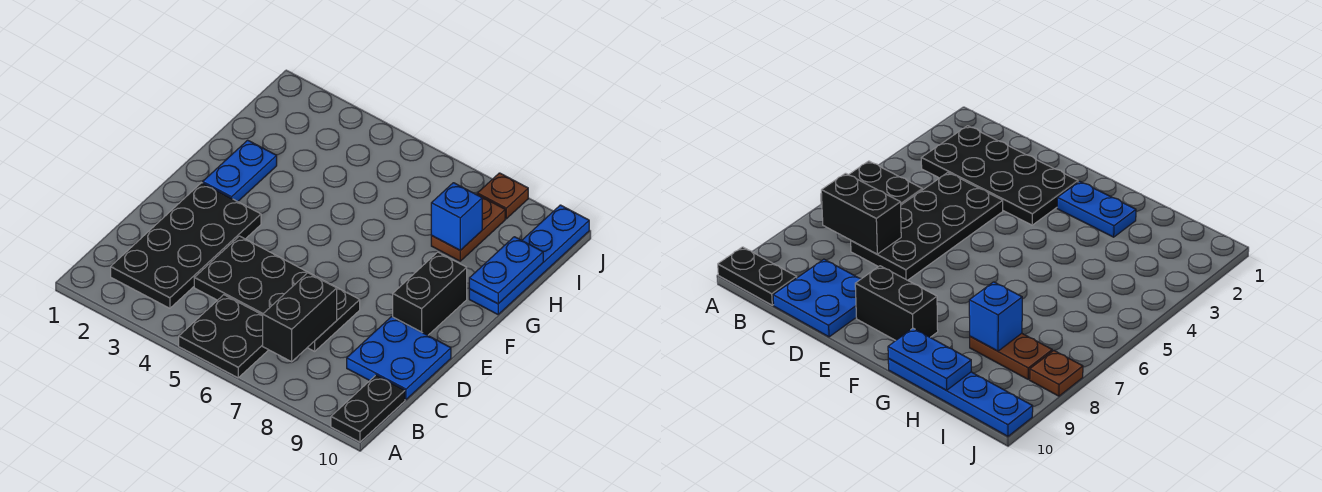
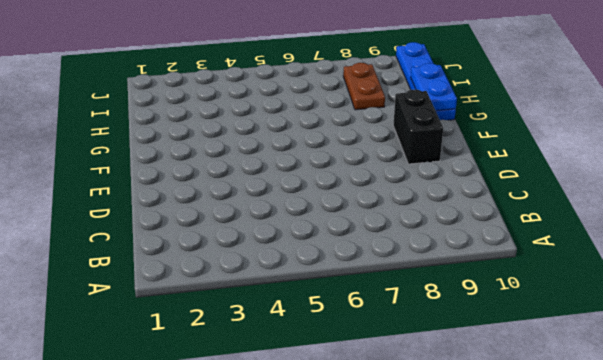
none -> black plate A5:B6 level 1
none -> black plate A10:B10 level 1
none -> black plate B2:E3 level 1

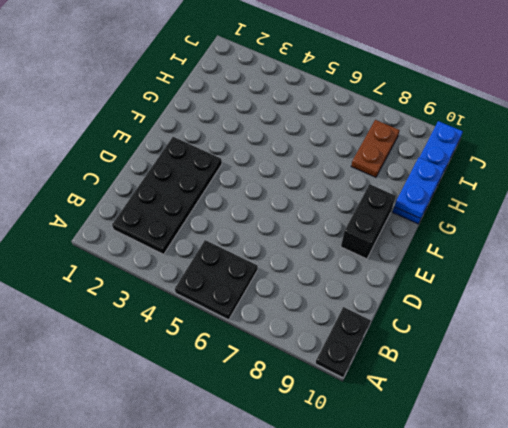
none -> black plate C4:D7 level 1
none -> blue plate C9:D10 level 1
none -> blue plate F2:G2 level 1

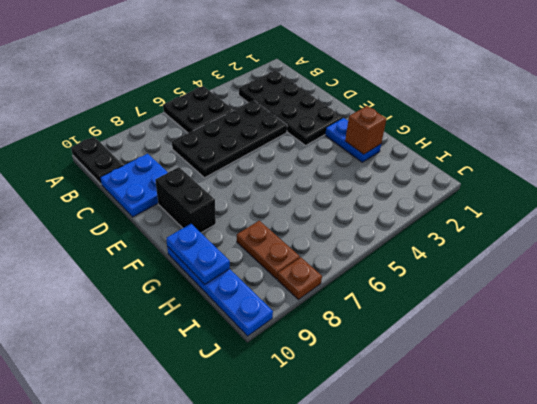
brown brick G2 level 2 -> none
none -> black brick B7:C7 level 2
none -> blue brick H8 level 2

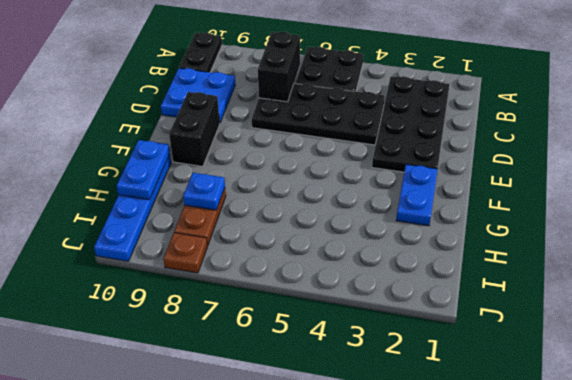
blue plate H8 level 2 -> blue brick H8 level 2

